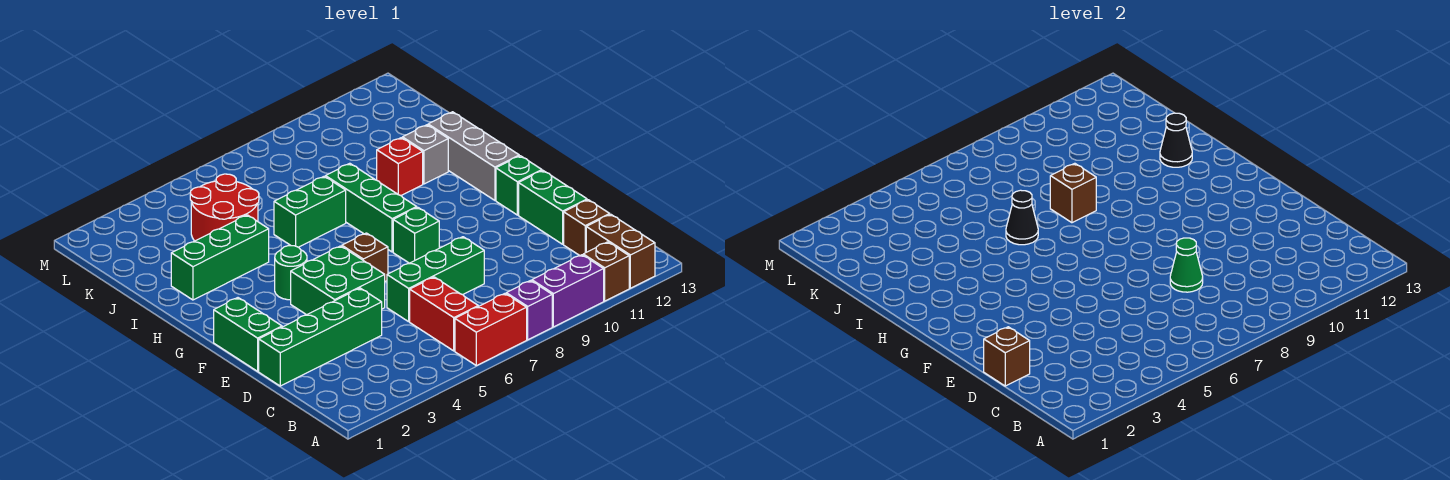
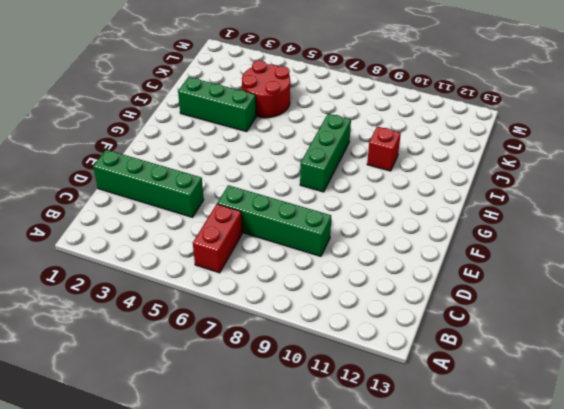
green brick D6:D9 level 1 -> green brick D6:D8 level 1
none -> red brick A6:A7 level 1
none -> purple brick A8 level 1
none -> purple brick A9:A10 level 1

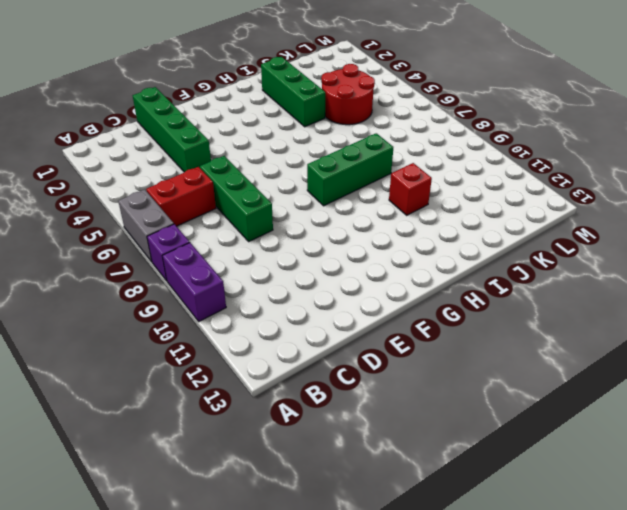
grey brick A6:A7 level 1 -> red brick A6:A7 level 1
none -> brown brick A11 level 1
none -> brown brick A12:B12 level 1
none -> brown brick C12 level 1

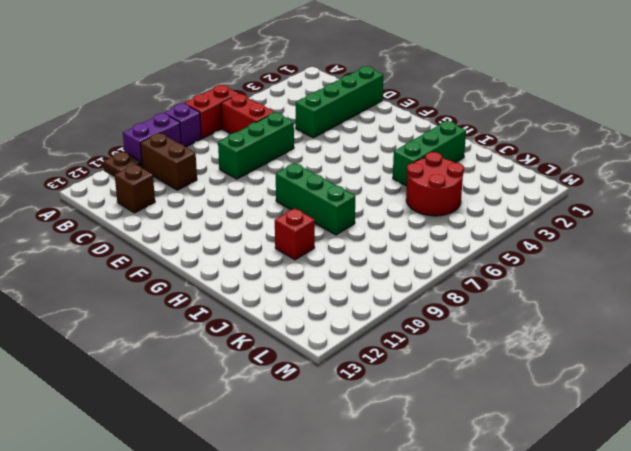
brown plate A11 level 1 -> brown brick A11 level 1
brown brick B10:C10 level 1 -> brown brick A12:B12 level 1
none -> green brick D12:E12 level 1
none -> green brick E1:F1 level 1
none -> green brick E4:F5 level 1

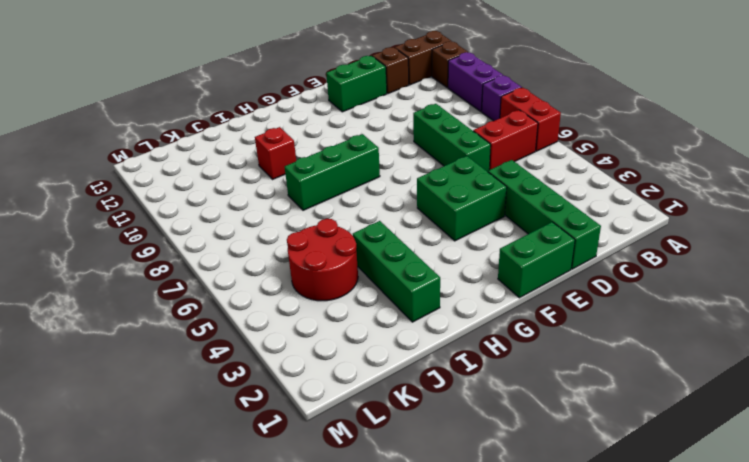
none -> brown brick F6 level 1
none -> green brick F8 level 1
none -> green brick F12 level 1

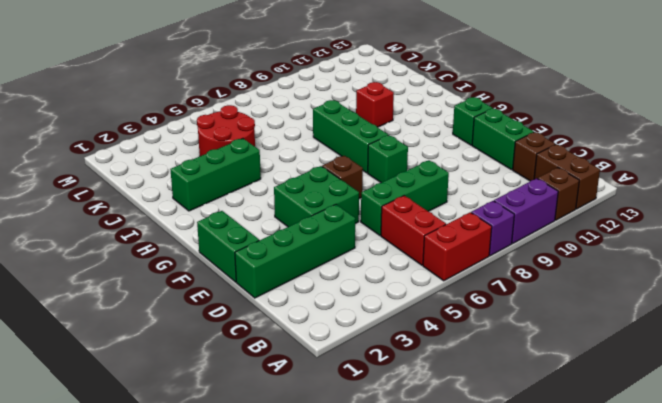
none -> green round brick G4 level 1
none -> grey brick G12:I12 level 1
none -> green brick I6:I7 level 1

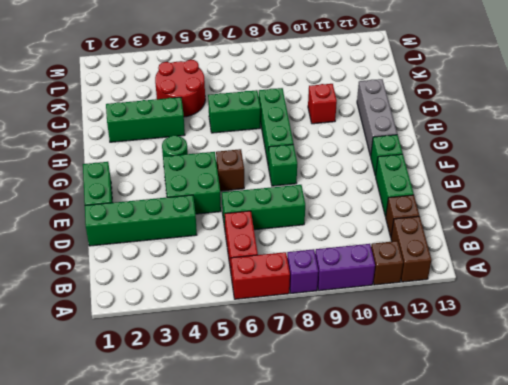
none -> grey brick I11 level 1
none -> brown brick D1 level 2
none -> green cone D8 level 2

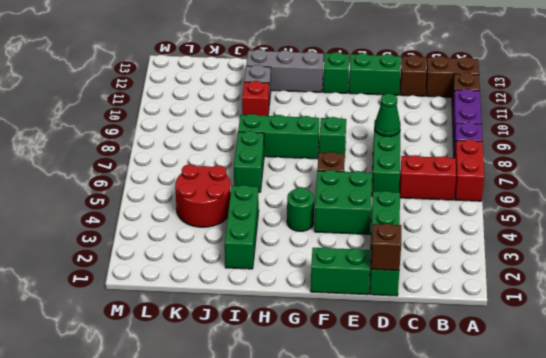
none -> black cone I6 level 2
none -> brown brick I8 level 2
none -> black cone I12 level 2

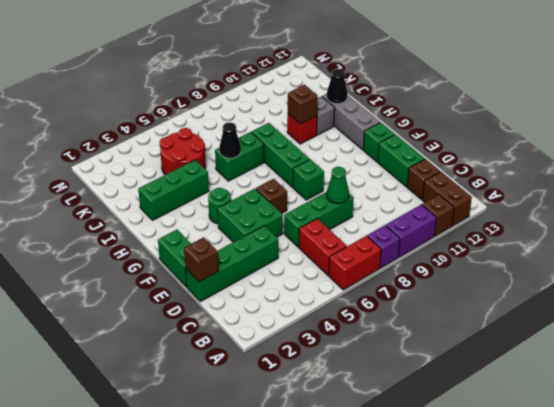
brown brick I10 level 2 -> brown brick I8 level 2

